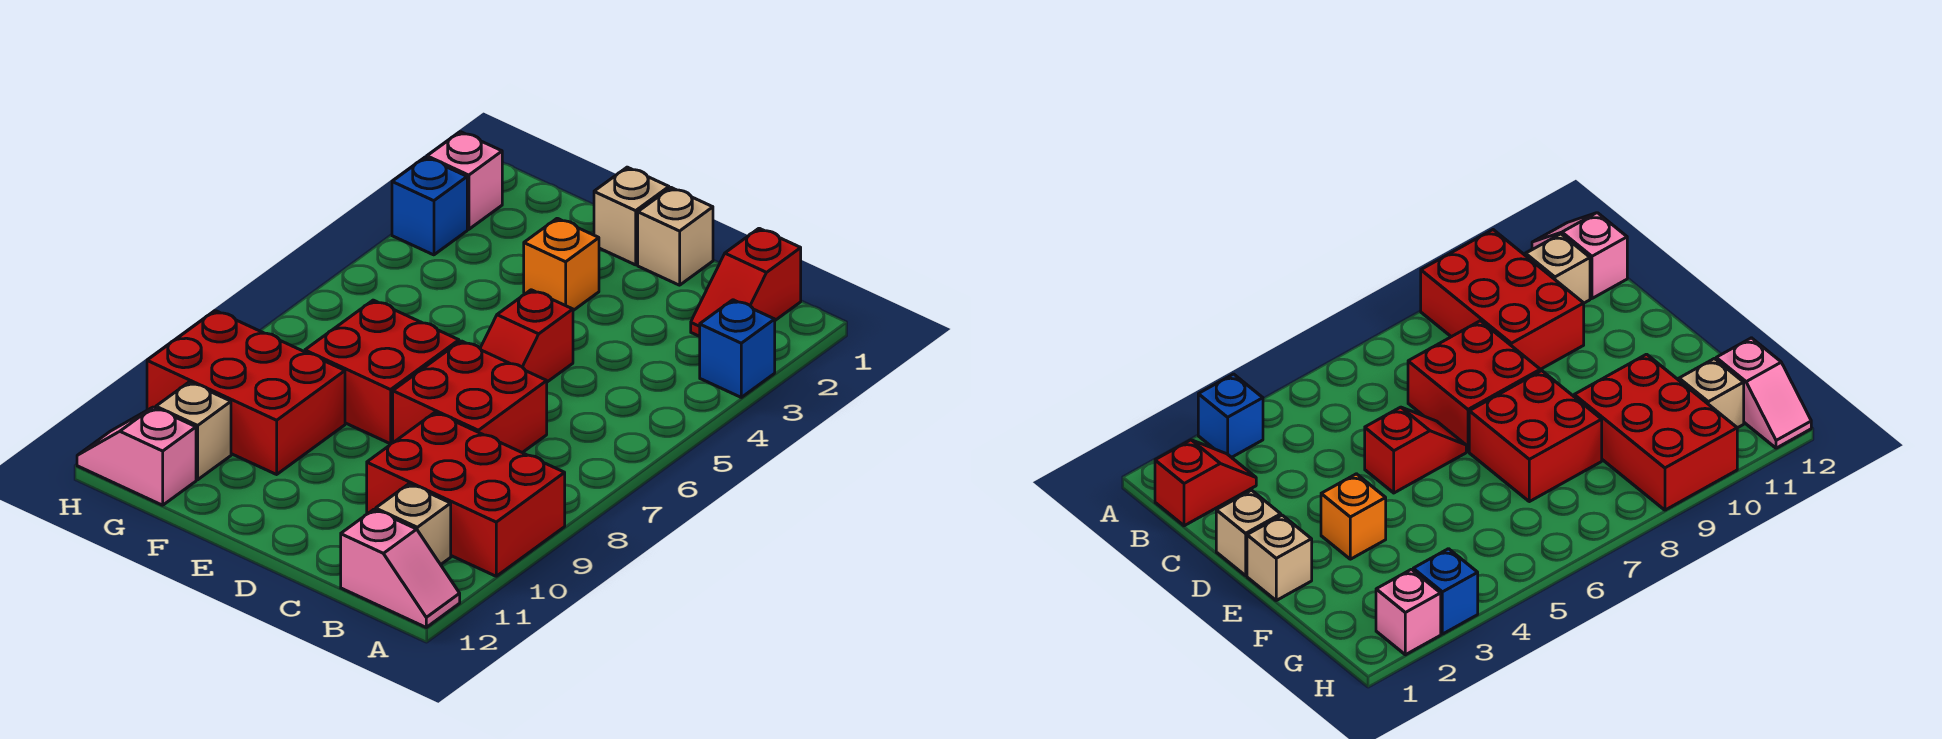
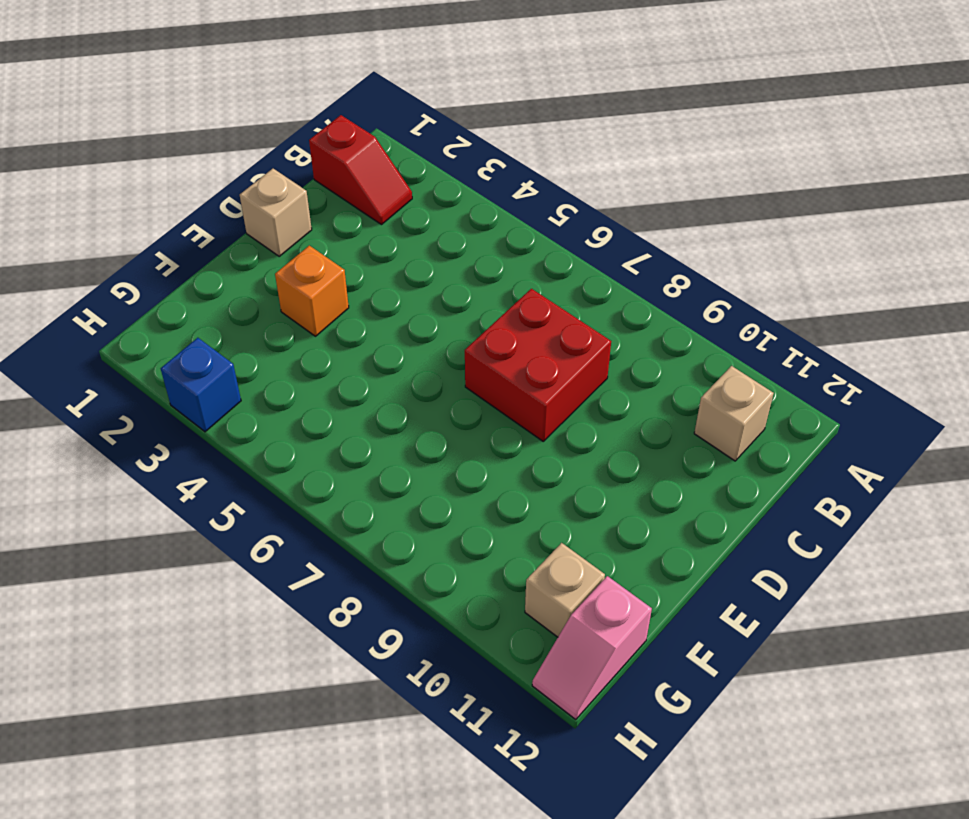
none -> blue brick A3 level 1
none -> red brick A9:C10 level 1
none -> pink slope A12:B12 level 1 top B

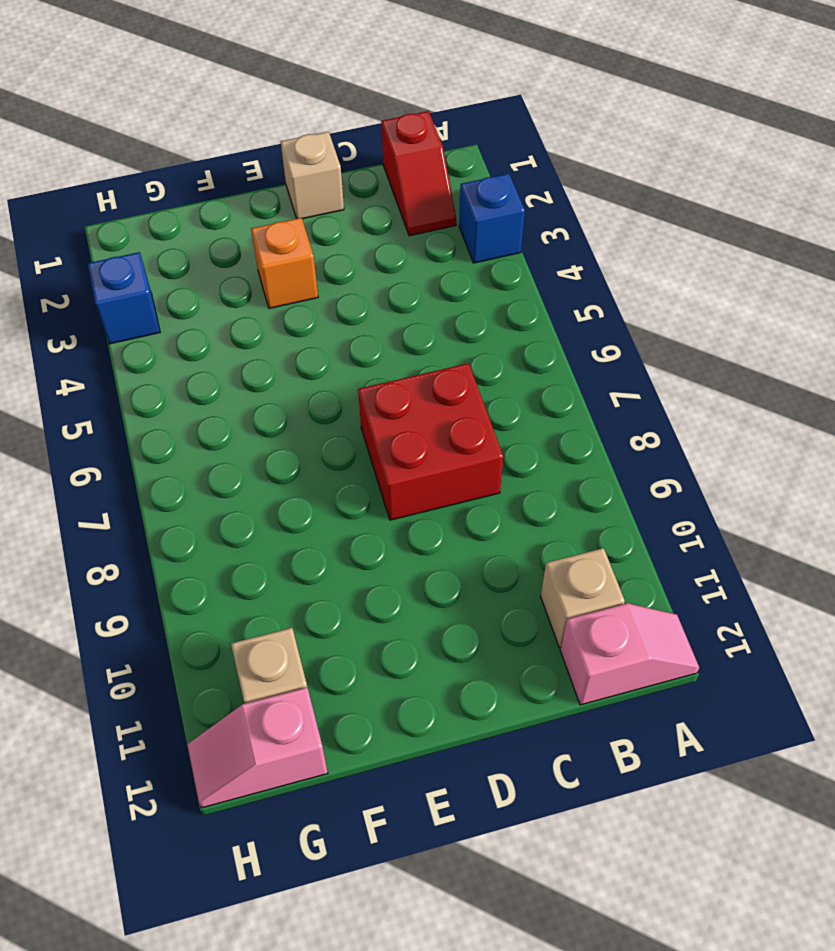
none -> red brick A9:C10 level 1
none -> red slope D5:D6 level 1 top 5
none -> tan brick E1 level 1

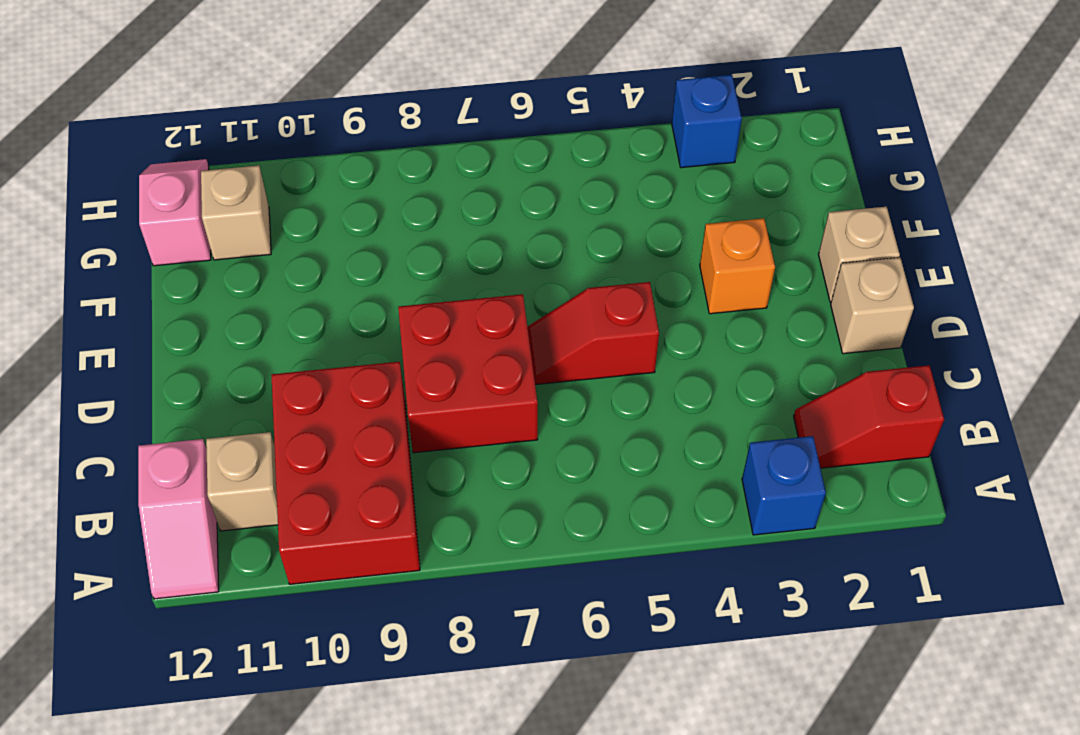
none -> red brick E7:F8 level 1
none -> red brick F9:H10 level 1
none -> pink brick H2 level 1

